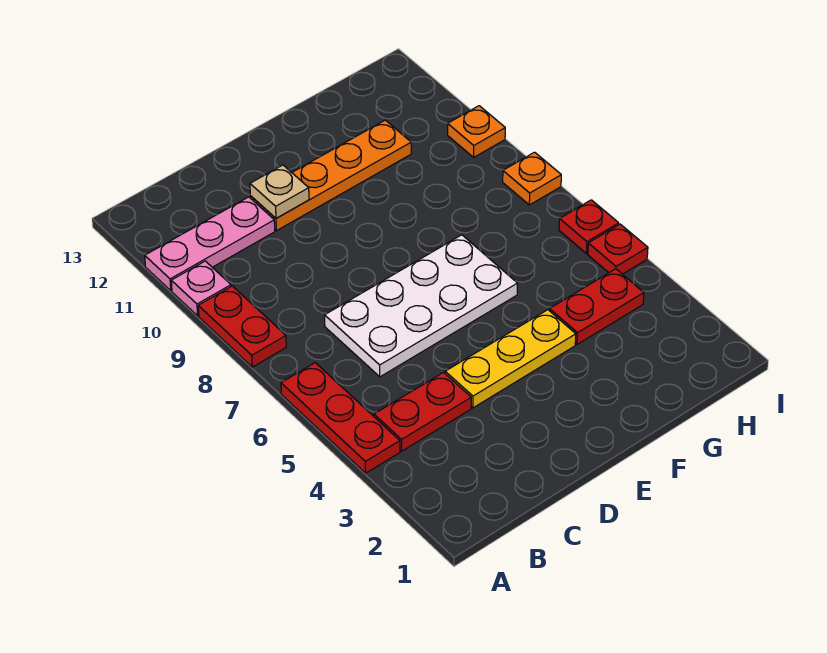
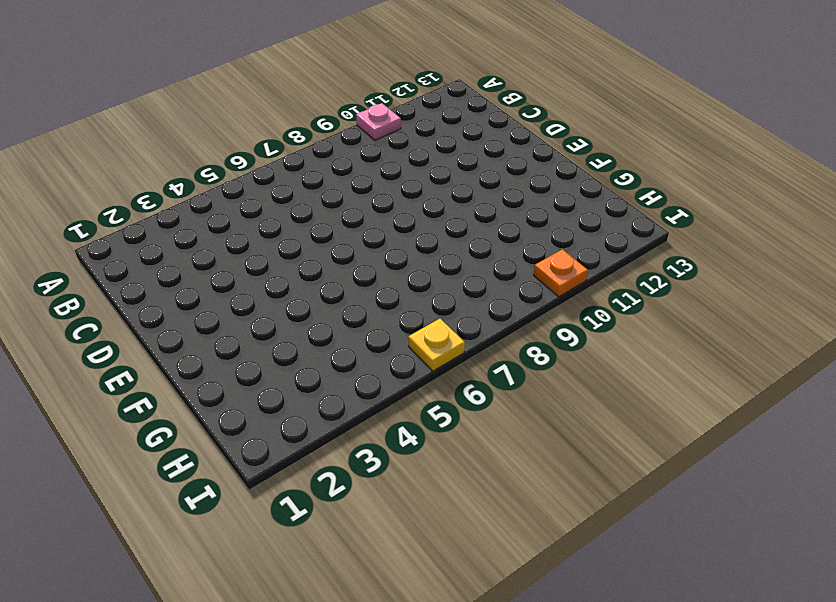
yellow plate I6 level 1 -> red plate I6 level 1
none -> red plate A4:A6 level 1
none -> red plate A8:A9 level 1
none -> pink plate A11:C11 level 1

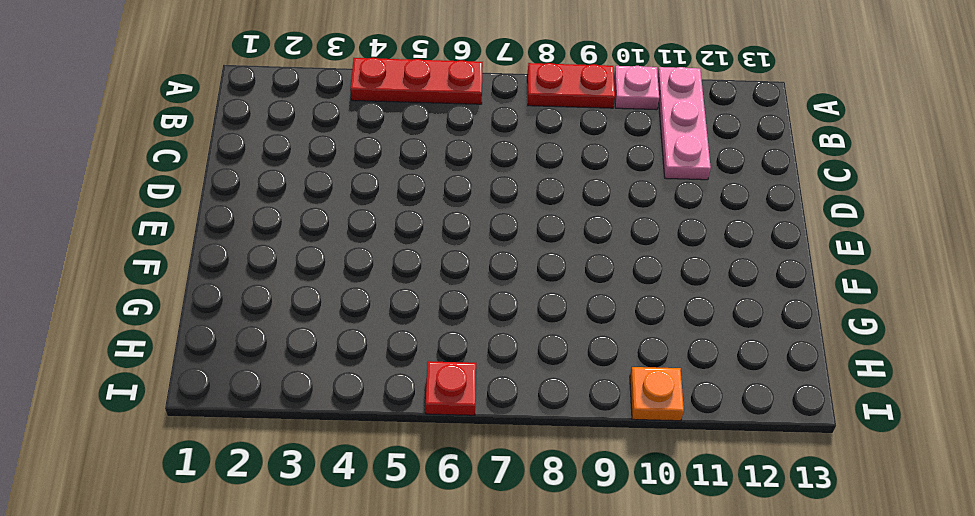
none -> red plate B4:C4 level 1
none -> white plate C6:F7 level 1
none -> yellow plate D4:F4 level 1

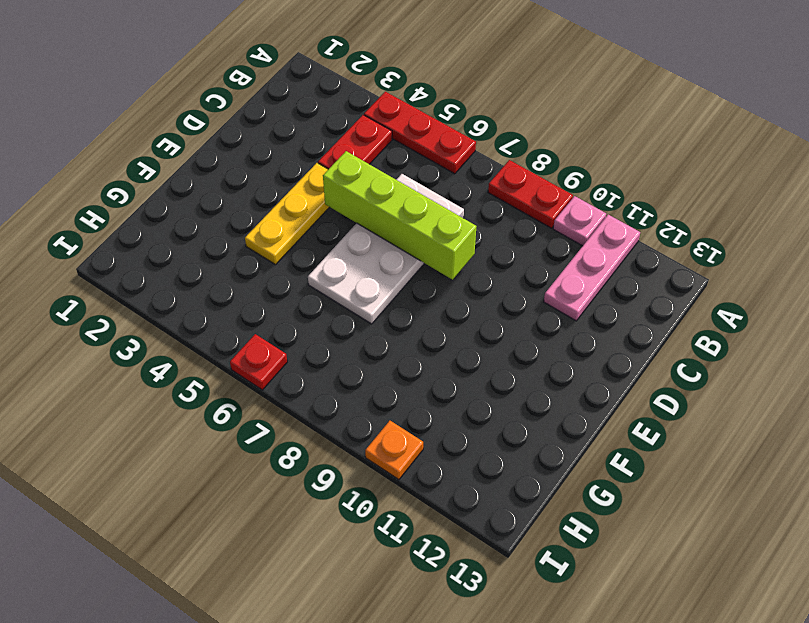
lime brick D5:D8 level 2 -> none
none -> orange plate D11:G11 level 1
none -> red plate G4:H4 level 1
none -> red plate I5 level 1

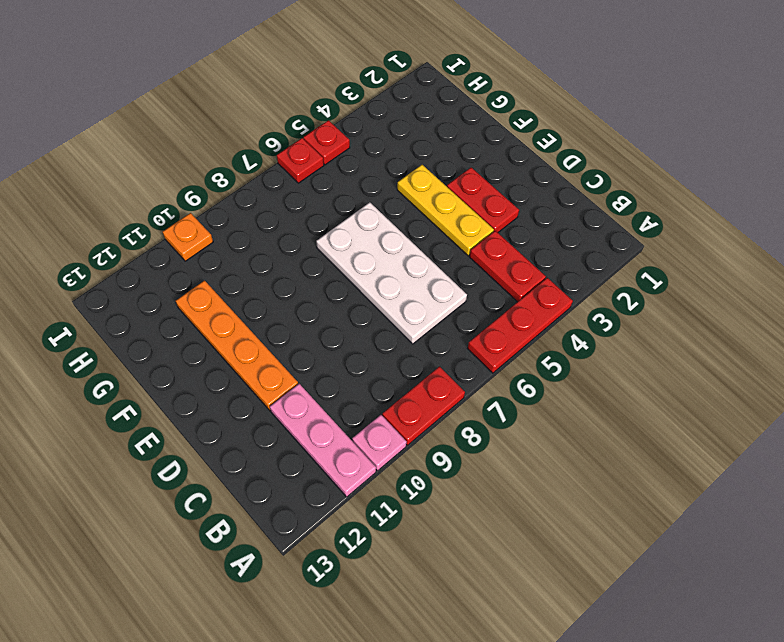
red plate D3:E3 level 1 -> red plate G4:H4 level 1
none -> orange plate I8 level 1
none -> tan plate D11 level 2

